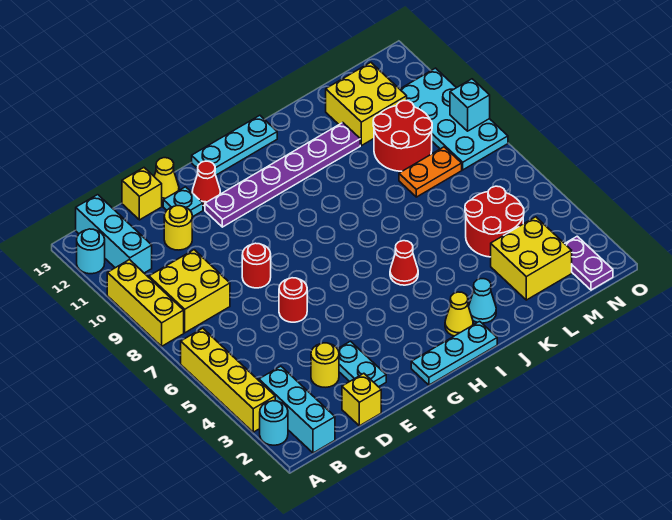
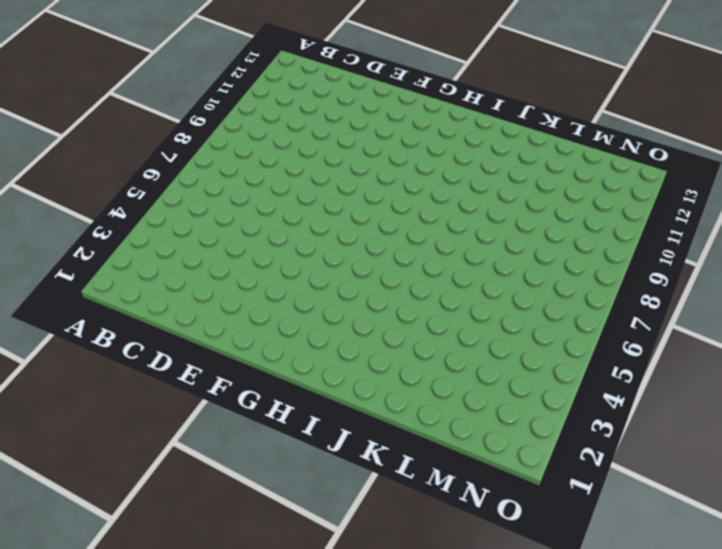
none -> cyan round brick A2 level 1
none -> yellow brick A3:A6 level 1
none -> yellow brick A8:A10 level 1
none -> cyan round brick A12 level 1

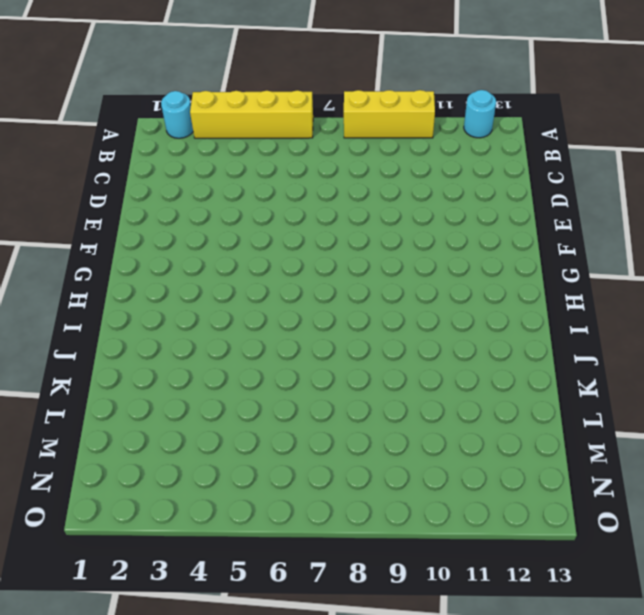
none -> cyan brick B1:B3 level 1
none -> yellow brick B8:C9 level 1
none -> cyan brick B11:B13 level 1
none -> yellow brick D1 level 1

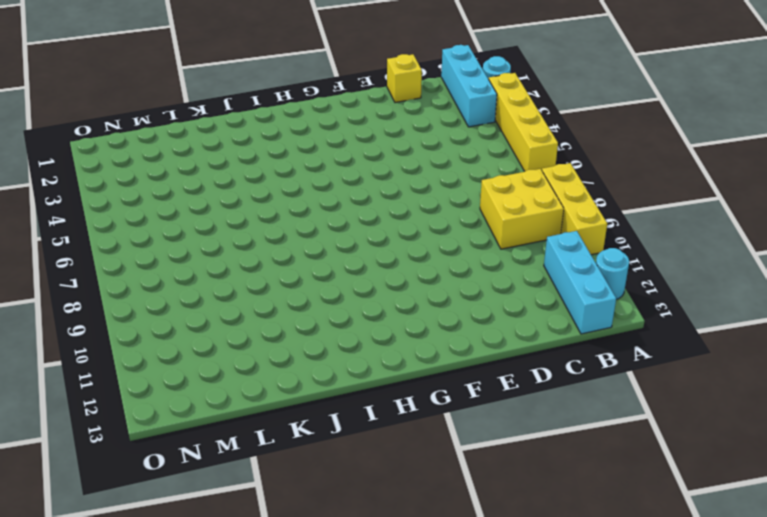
none -> yellow round brick D3 level 1
none -> yellow round brick D11 level 1
none -> yellow brick D13 level 1
none -> cyan plate E2:E3 level 1

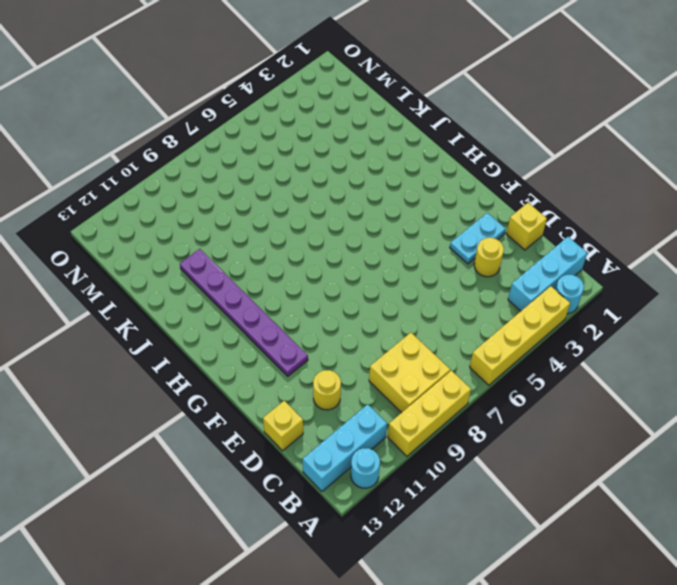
none -> red round brick E6 level 1
none -> red round brick E8 level 1
none -> cyan plate E12 level 1
none -> yellow cone E13 level 1

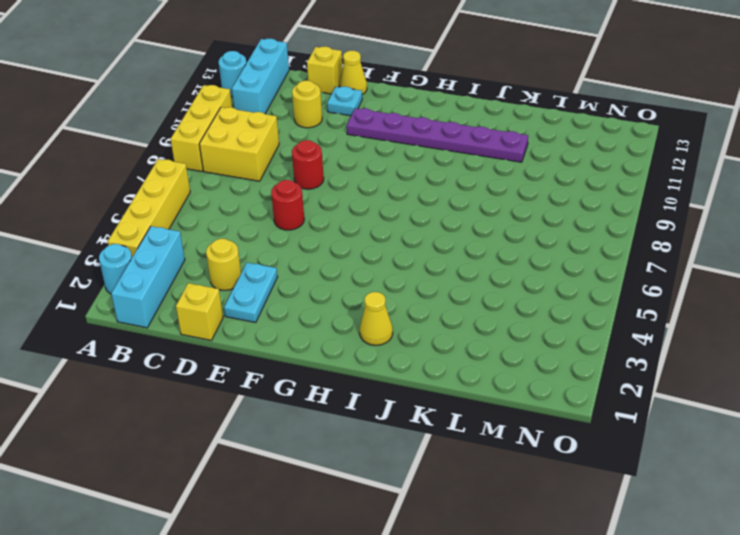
none -> red cone F12 level 1
none -> cyan plate G1:I1 level 1
none -> cyan plate G13:I13 level 1
none -> red cone I5 level 1

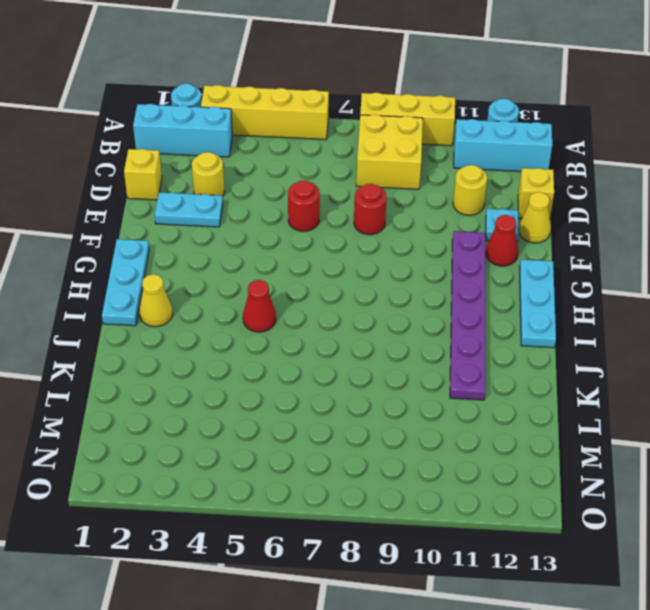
none -> cyan cone J2 level 1
none -> yellow brick L2:M3 level 1
none -> red round brick L4:M5 level 1
none -> orange plate L8:M8 level 1

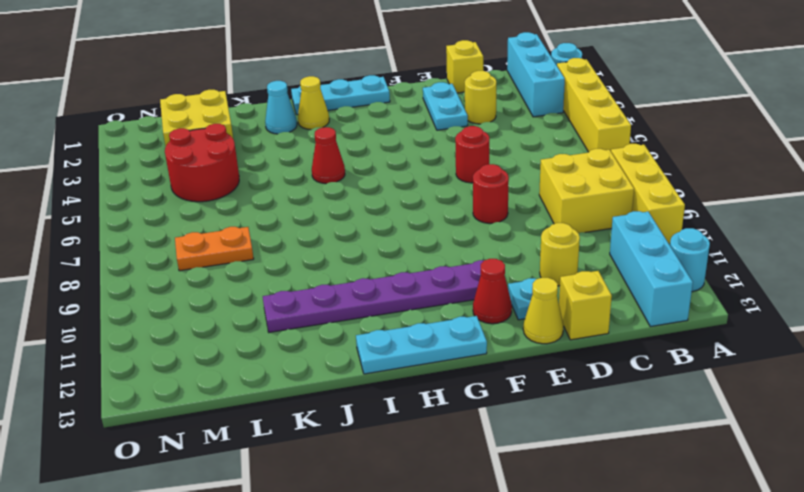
none -> red round brick L9:M10 level 1
none -> yellow brick L11:M12 level 1
none -> purple plate N1:N2 level 1
none -> cyan plate N8:O11 level 1

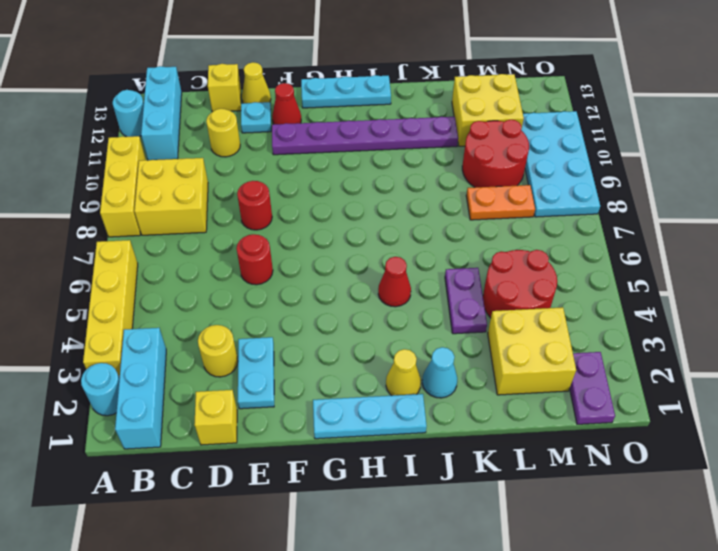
purple plate K4:K5 level 1 -> none
none -> cyan brick O9 level 2

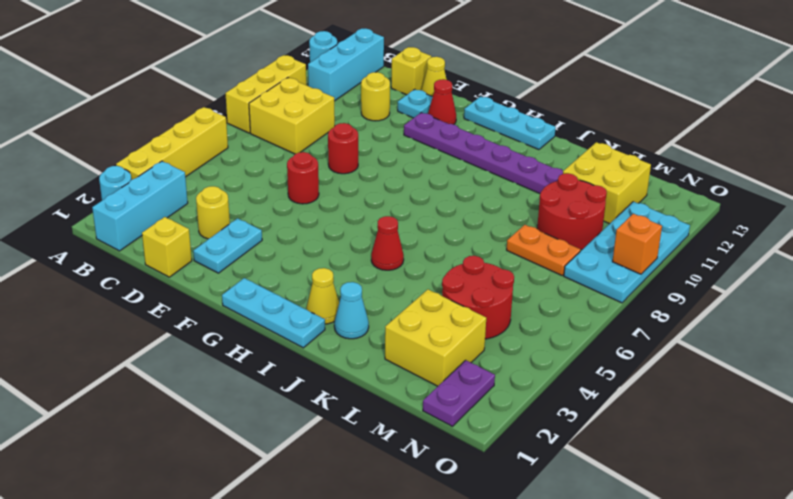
orange brick O9 level 2 -> cyan brick O9 level 2

